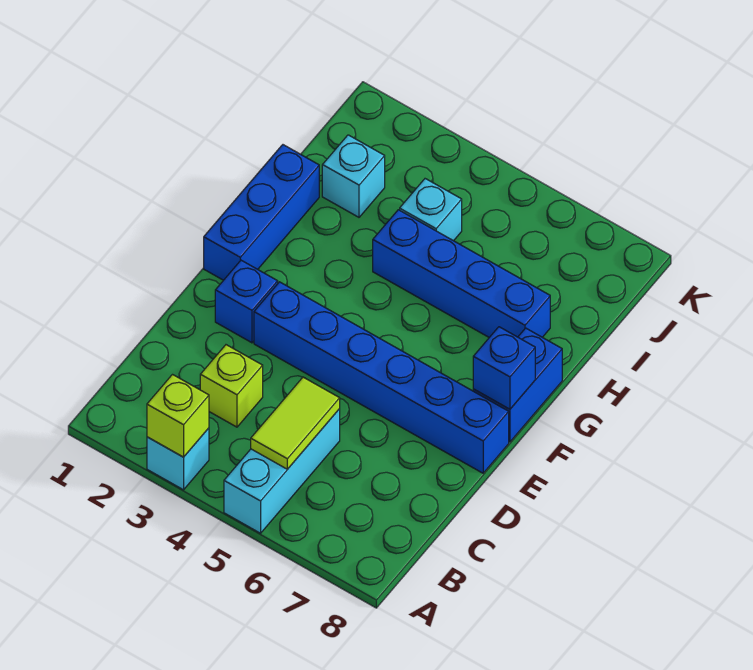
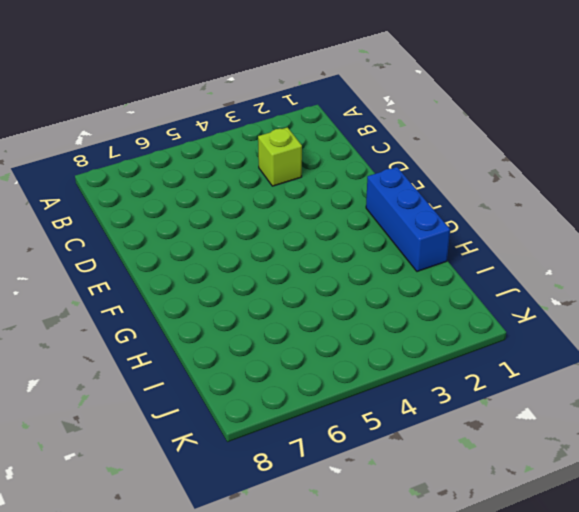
none -> cyan brick A3 level 1
none -> cyan brick A5:C5 level 1
none -> blue brick E2 level 1

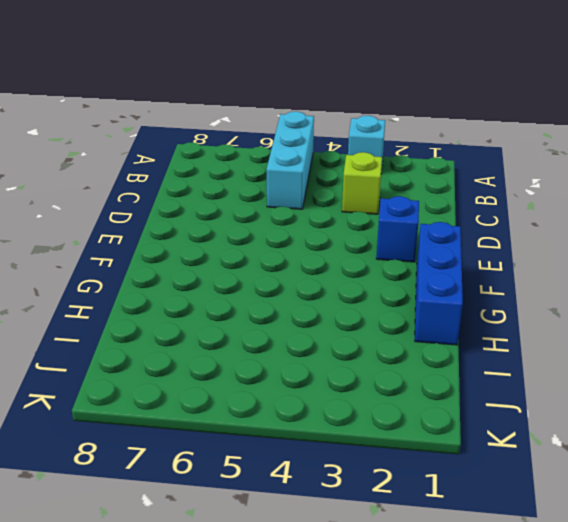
none -> blue brick E3:E8 level 1
none -> blue brick F8:G8 level 1
none -> blue brick H4:H7 level 1

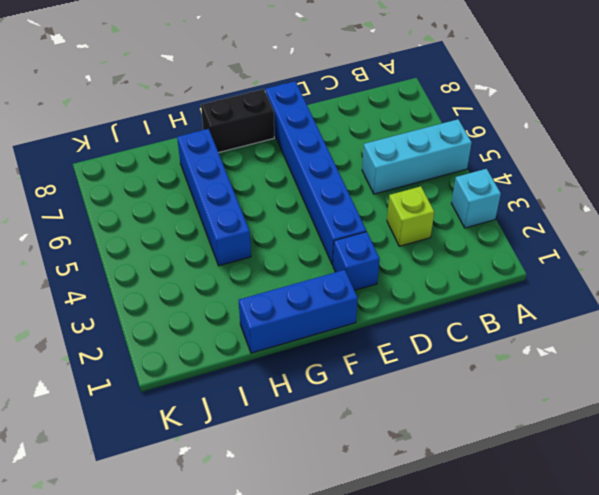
black brick F8:G8 level 1 -> blue brick F8:G8 level 1
none -> cyan brick I2 level 1
none -> cyan brick I4 level 1
none -> lime brick A3 level 2

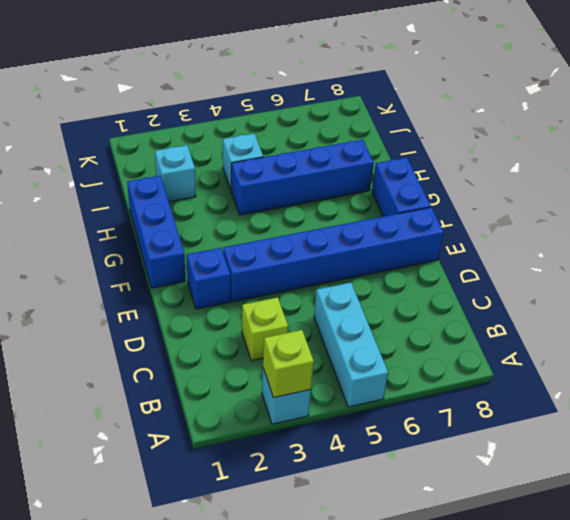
none -> lime tile B5:C5 level 2
none -> blue brick F8 level 2

